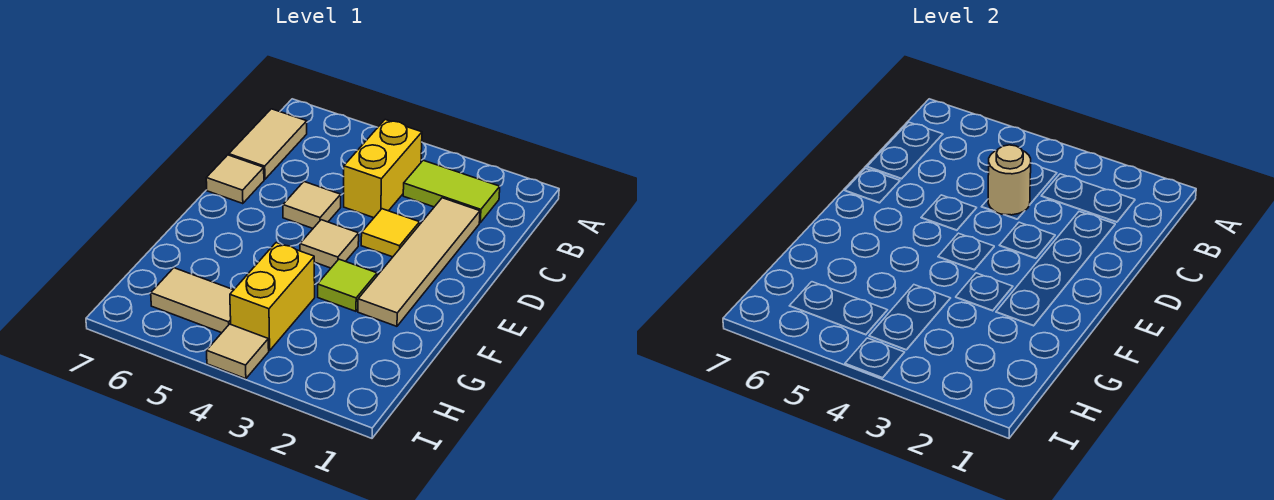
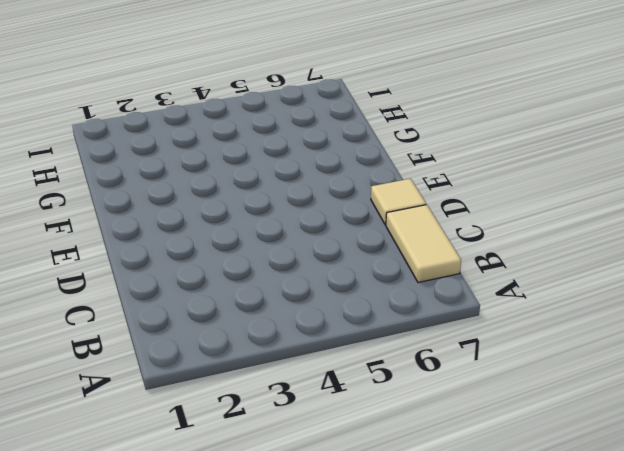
none -> lime tile B2:B3 level 1
none -> yellow brick B4:C4 level 1
none -> tan tile C2:F2 level 1

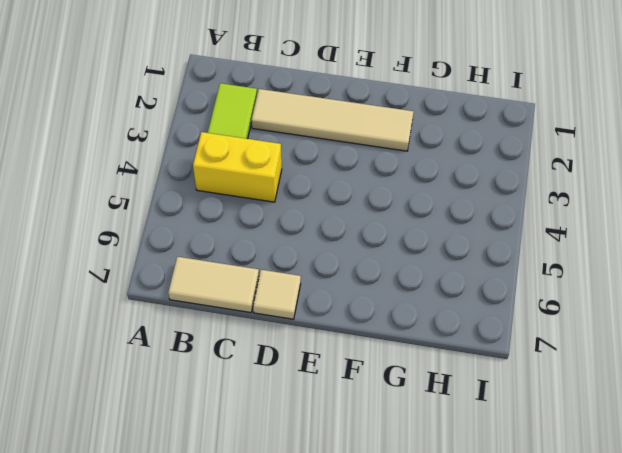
none -> yellow tile D3 level 1
none -> tan tile D5 level 1
none -> tan tile E4 level 1

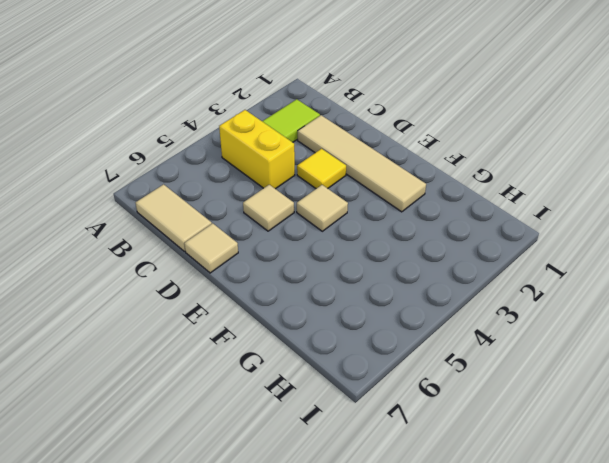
none -> lime tile F3 level 1
none -> yellow brick G4:H4 level 1
none -> tan tile H5:H6 level 1

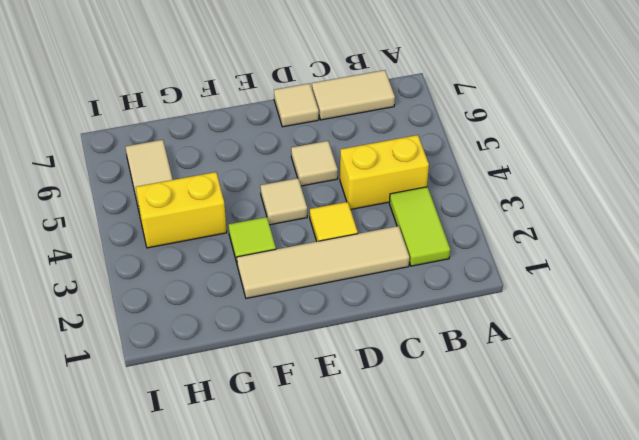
none -> tan tile I4 level 1
none -> tan round brick C4 level 2

